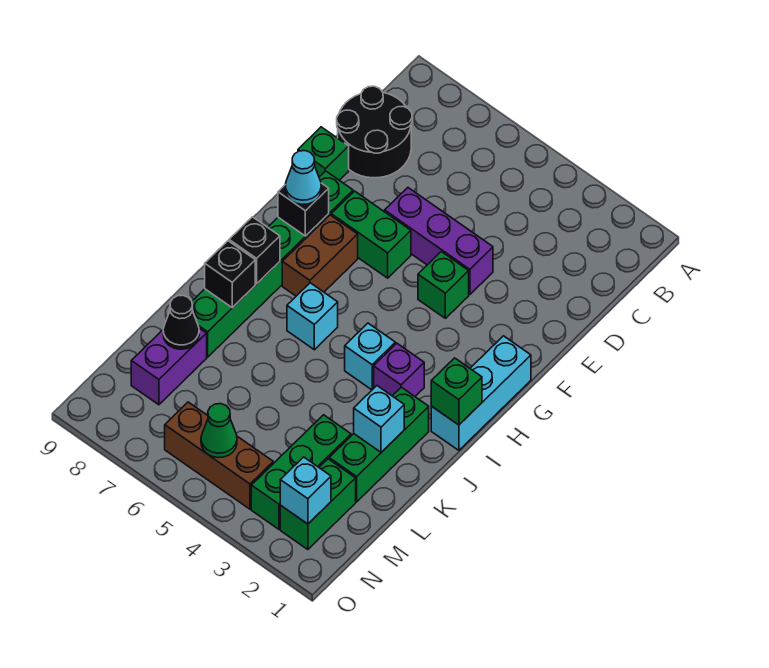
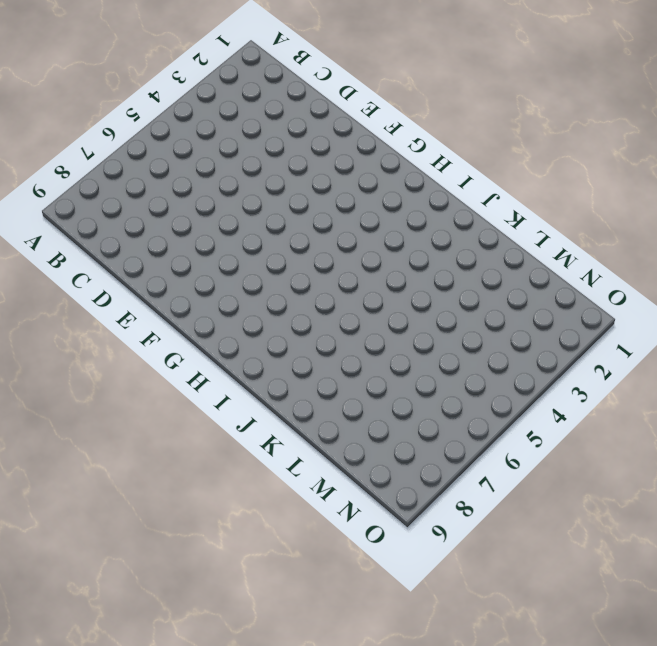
none -> black round brick C8:D9 level 1
none -> purple brick E4:E6 level 1
none -> green brick E9 level 1

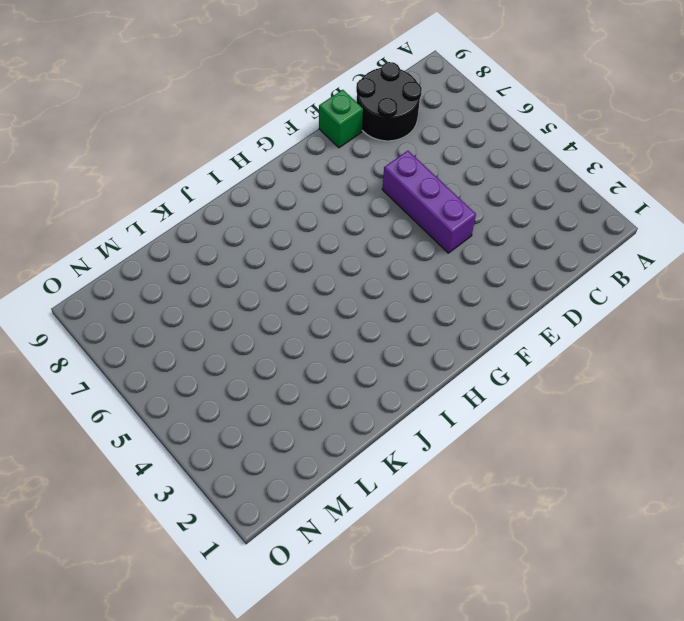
none -> green brick F4 level 1
none -> green brick F6:F7 level 1
none -> green brick F8:K8 level 1

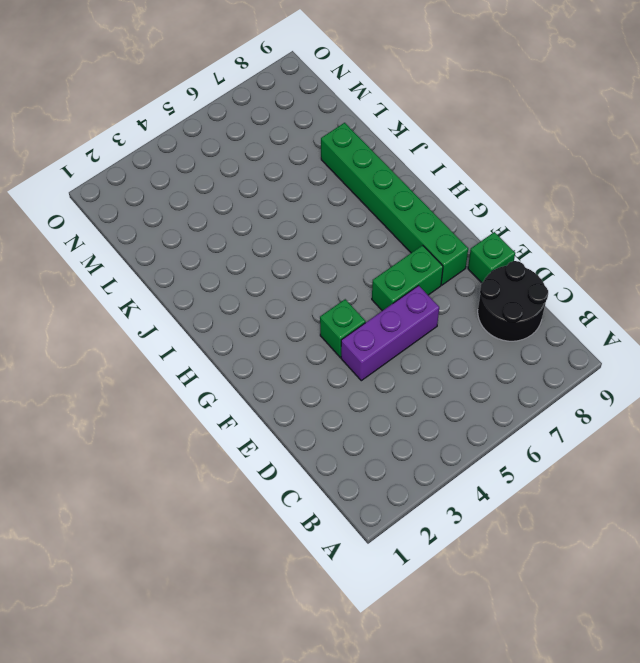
none -> cyan brick G1:I1 level 1
none -> brown brick G7:H7 level 1
none -> purple brick I3 level 1

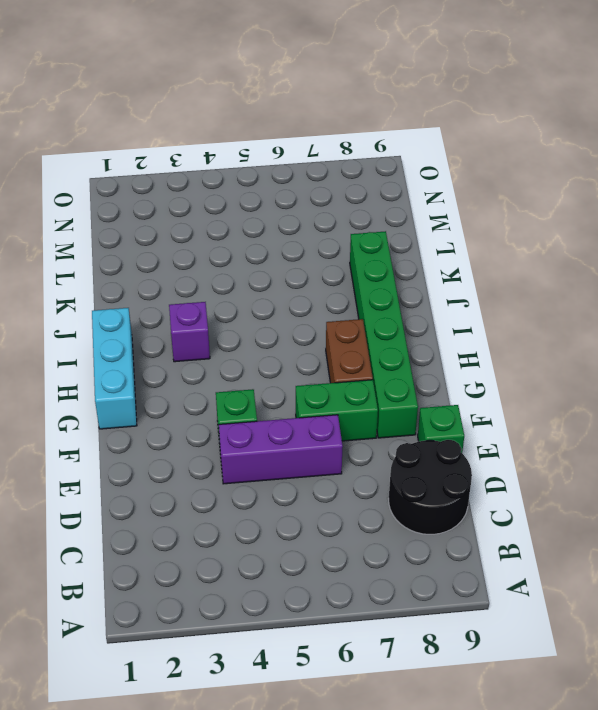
none -> cyan brick I4 level 1
none -> cyan brick I6 level 1
none -> green brick J2:L2 level 1

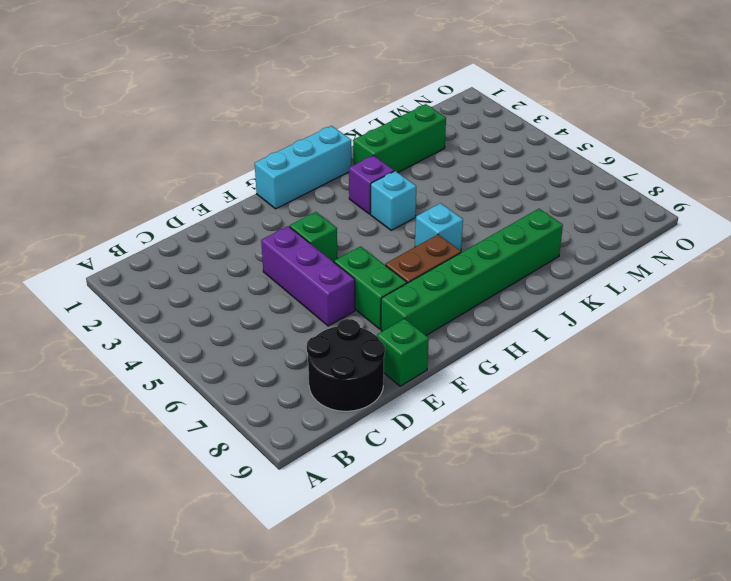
none -> green brick L3:N3 level 1
none -> purple brick L8:M8 level 1
none -> green brick M2:N2 level 1

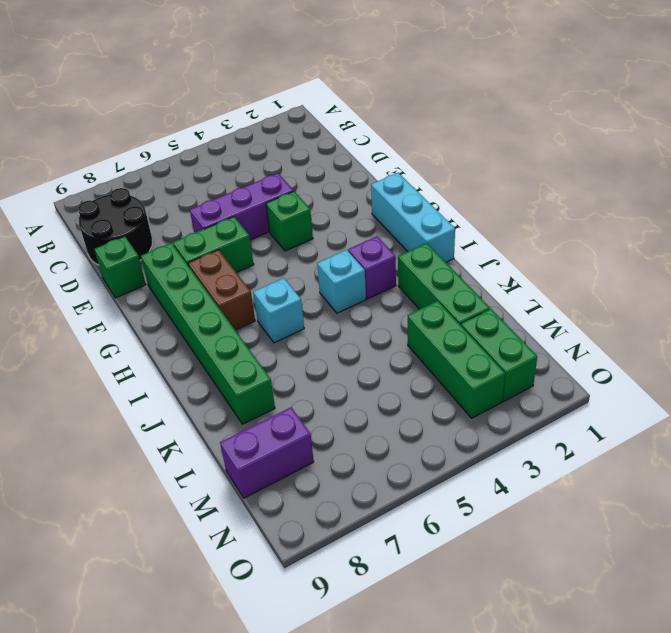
purple brick M8:M9 level 1 -> purple brick L8:M8 level 1
none -> brown brick N4:N6 level 1
none -> black brick G8 level 2
none -> green brick I1 level 2

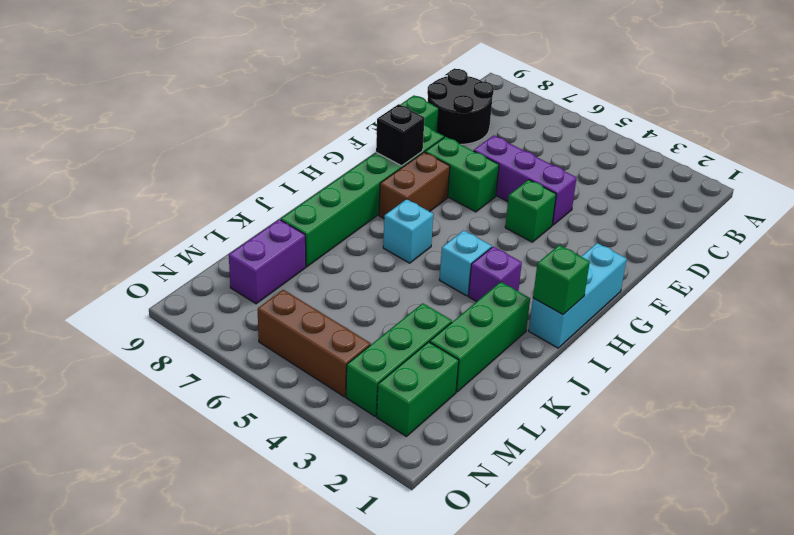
none -> black brick I8 level 2
none -> black brick J8 level 2
none -> cyan brick K2 level 2

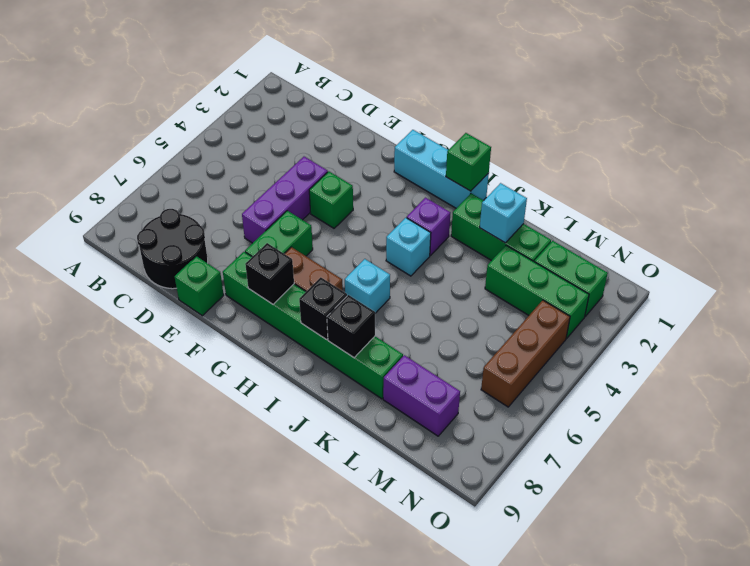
none -> black cone L8 level 2
none -> cyan brick N2 level 2
none -> green cone N5 level 2

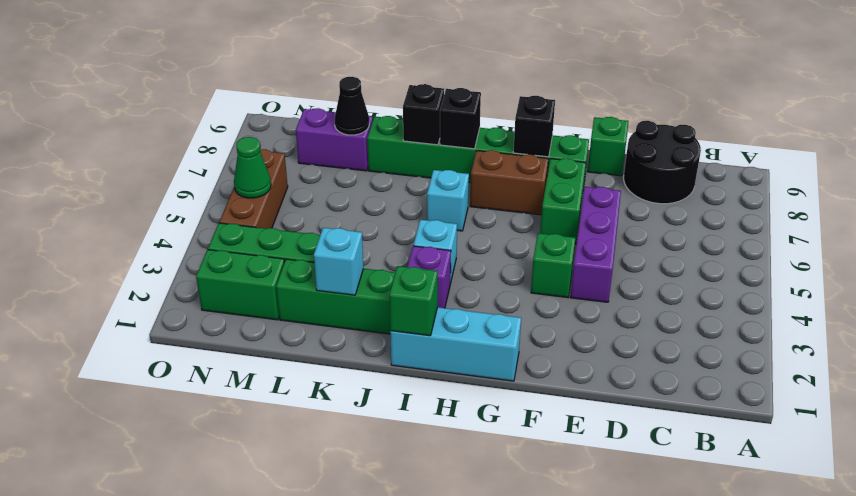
none -> cyan brick N2 level 2
none -> cyan cone G8 level 3

